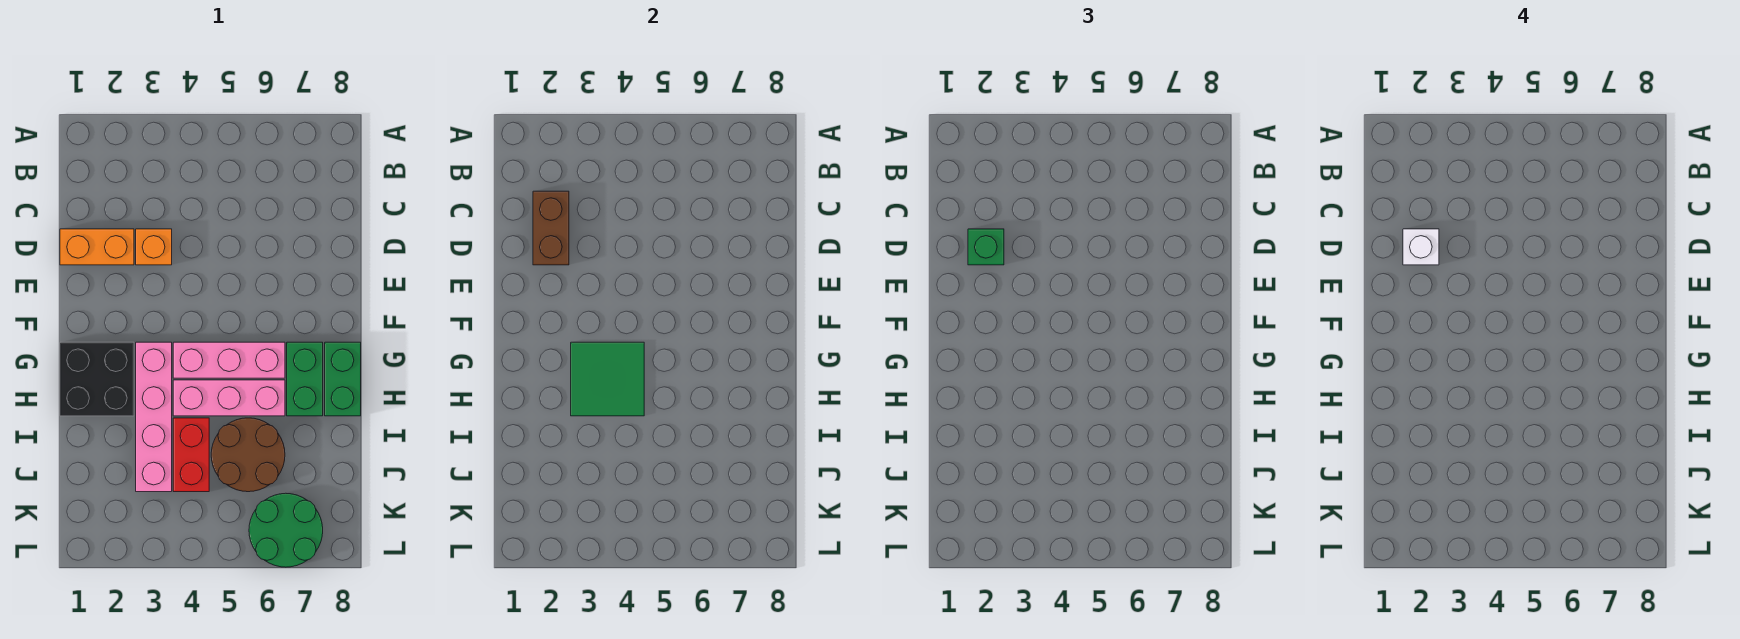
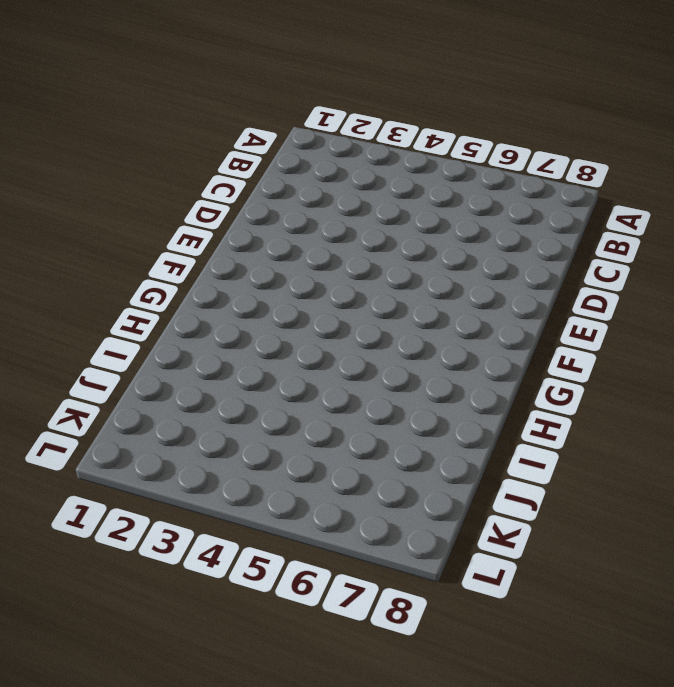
none -> orange brick D1:D2 level 1
none -> orange brick D3 level 1
none -> black brick G1:H2 level 1

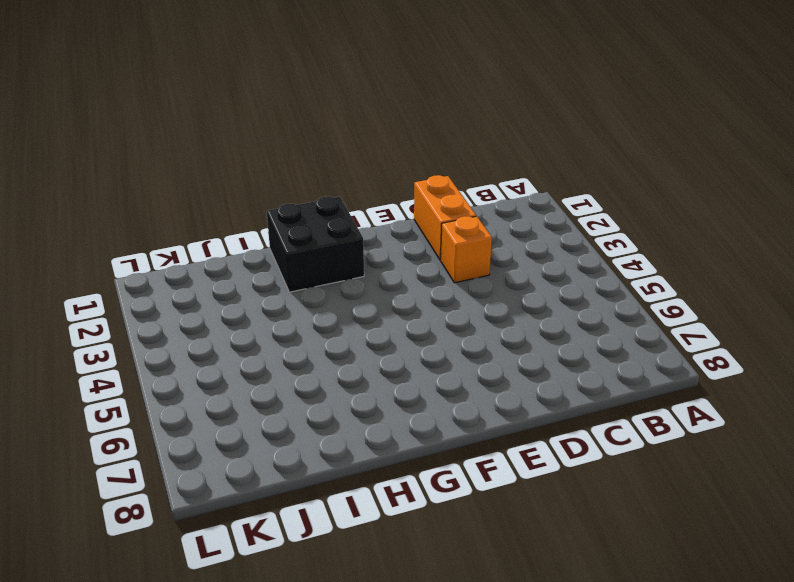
none -> pink brick G3:J3 level 1
none -> pink brick G4:G6 level 1
none -> green brick G7:H7 level 1

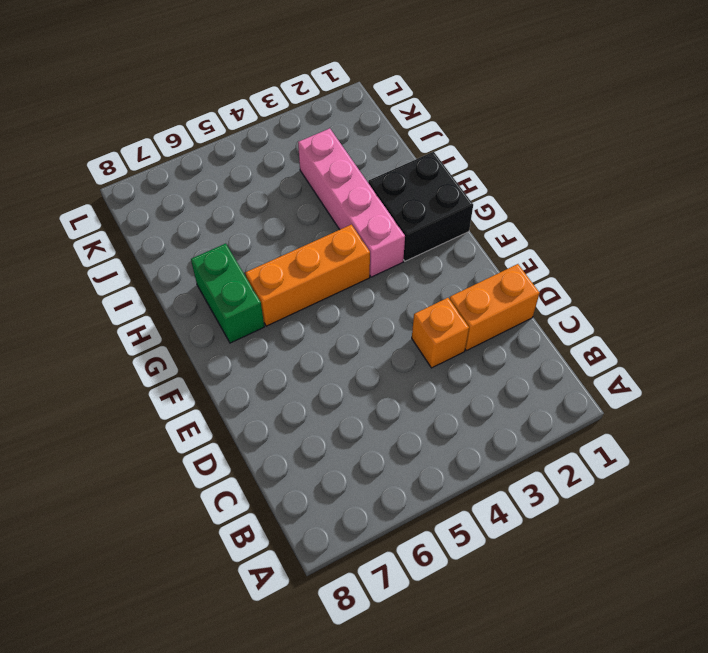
orange brick G4:G6 level 1 -> pink brick G4:G6 level 1
none -> green brick G8:H8 level 1
none -> pink brick H4:H6 level 1
none -> red brick I4:J4 level 1

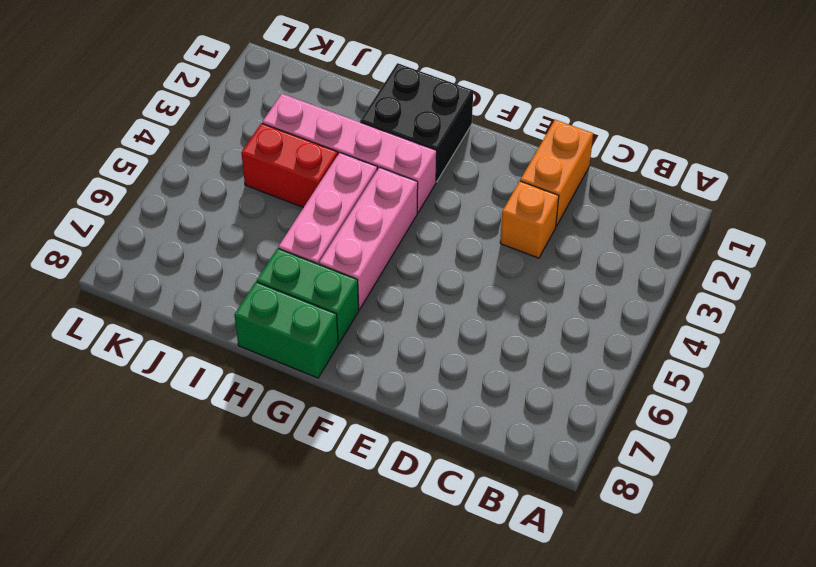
none -> brown round brick I5:J6 level 1
none -> green round brick K6:L7 level 1
none -> brown brick C2:D2 level 2

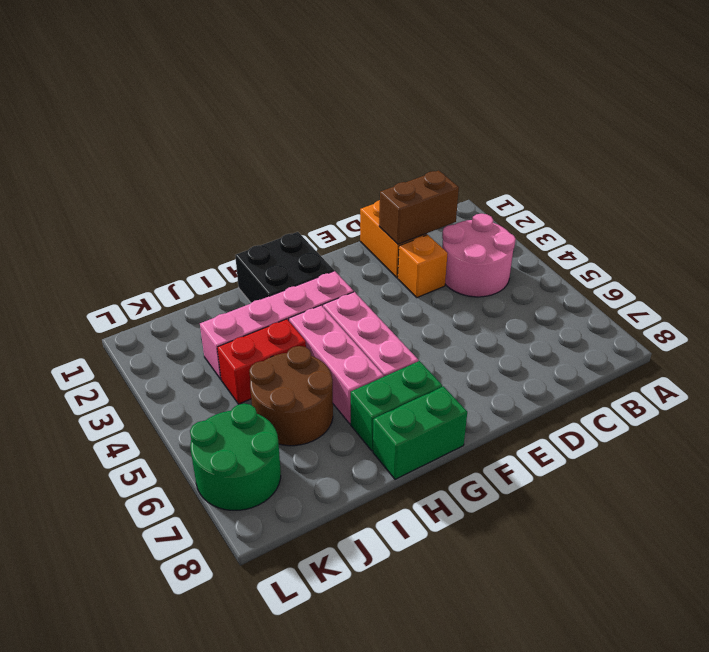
pink round brick B3:C4 level 1 -> none
none -> green tile G3:H4 level 2
none -> green brick D2 level 3
none -> white brick D2 level 4

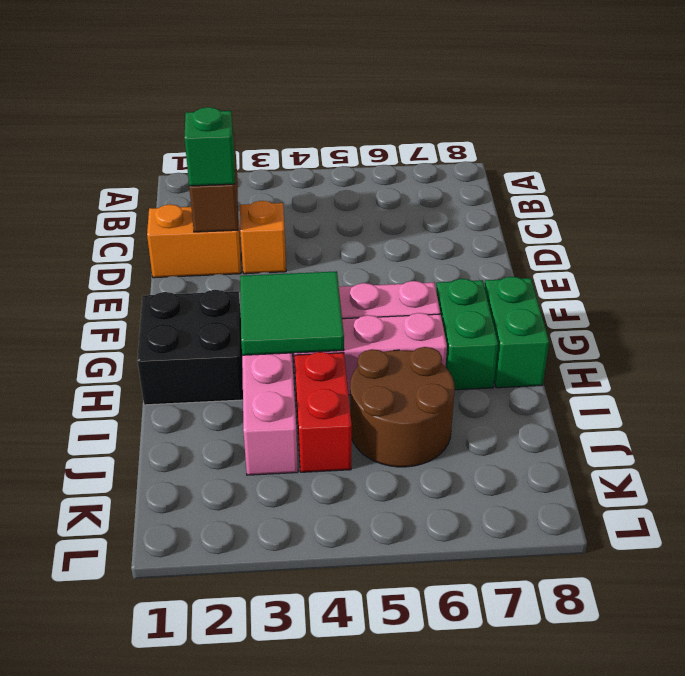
none -> green round brick K6:L7 level 1
none -> white brick D2 level 4

